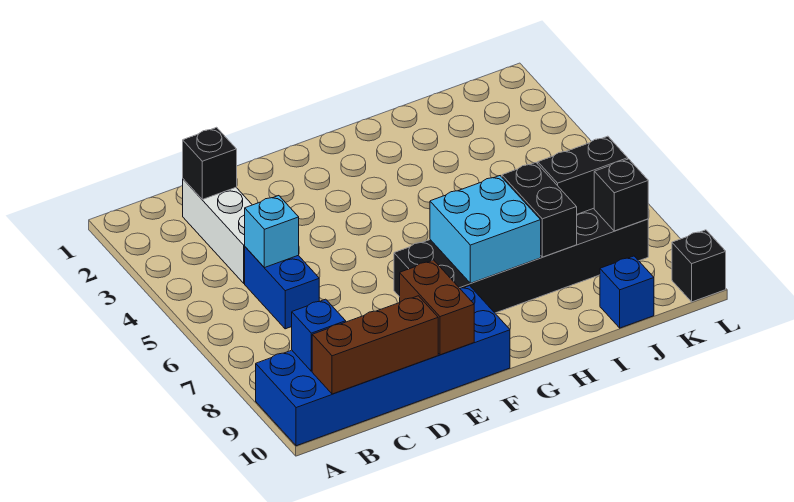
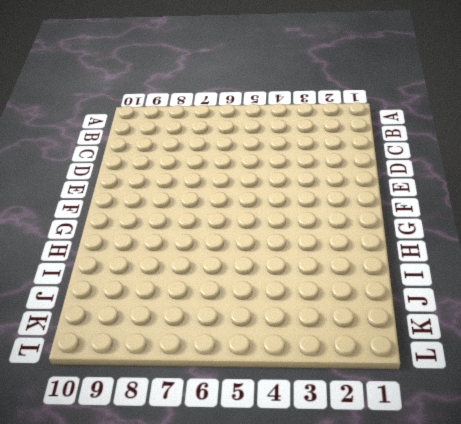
none -> blue brick A9:F10 level 1
none -> white brick C2:C4 level 1
none -> blue brick C5:C6 level 1

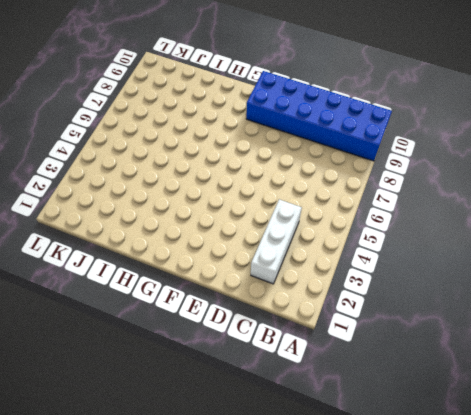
none -> blue brick C5:C6 level 1
none -> black brick F7:K8 level 1
none -> blue brick J10 level 1

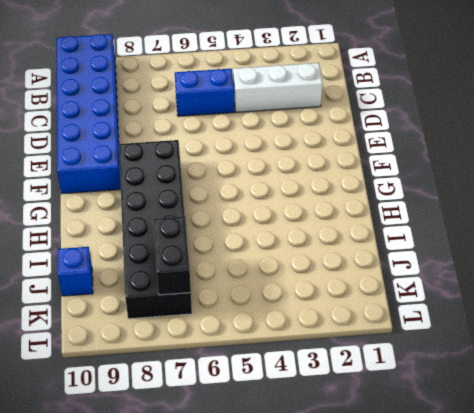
none -> black brick L10 level 1
none -> blue brick B9 level 2
none -> brown brick B10:D10 level 2

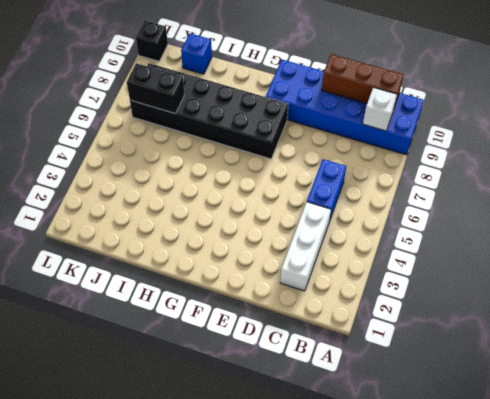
white brick B9 level 2 -> blue brick B9 level 2
none -> black brick C2 level 2
none -> cyan brick C5 level 2
none -> brown brick E9:E10 level 2

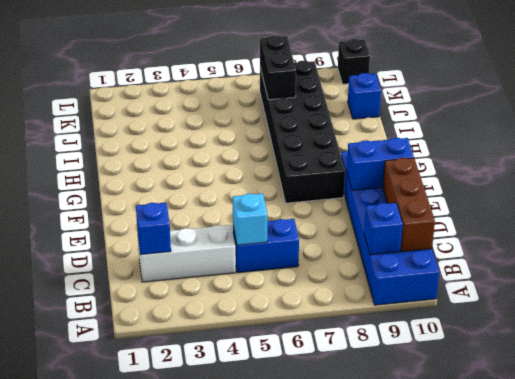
blue brick C2 level 2 -> black brick C2 level 2
blue brick E9:E10 level 2 -> brown brick E9:E10 level 2
none -> cyan brick G7:H8 level 2
none -> black brick I7:I8 level 2
none -> black brick K8 level 2

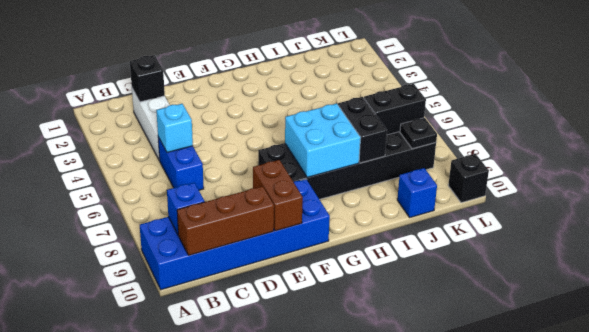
black plate K8 level 2 -> black brick K8 level 2

